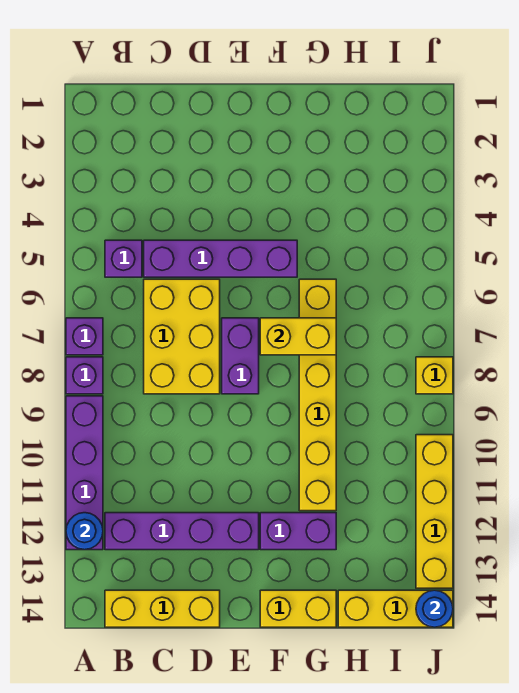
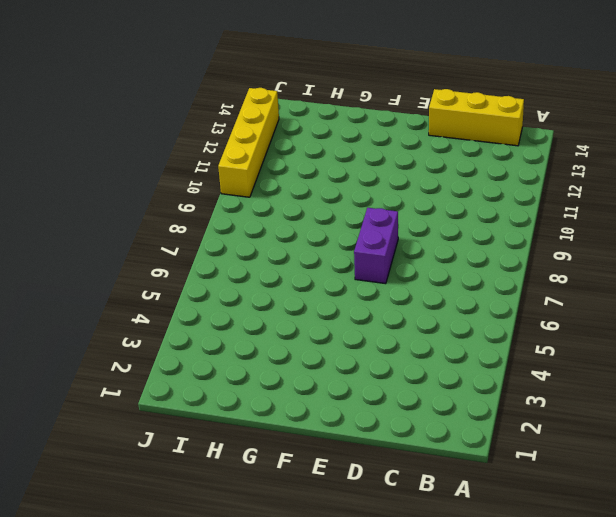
none -> purple brick A7 level 1
none -> purple brick A8 level 1
none -> purple brick A9:A12 level 1

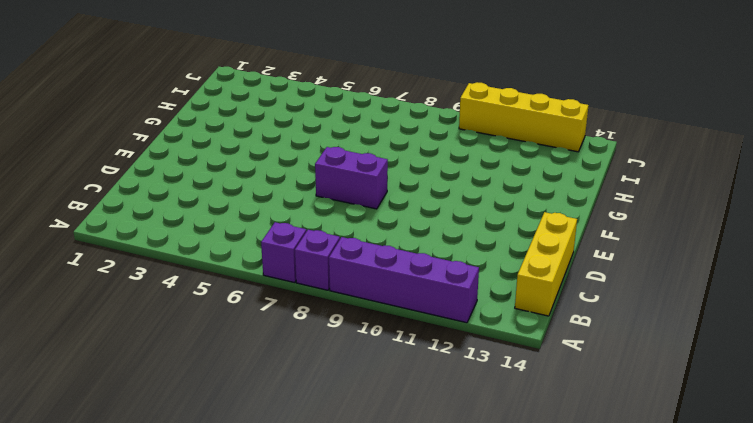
none -> purple brick B5 level 1
none -> purple brick B12:E12 level 1
none -> purple brick C5:F5 level 1

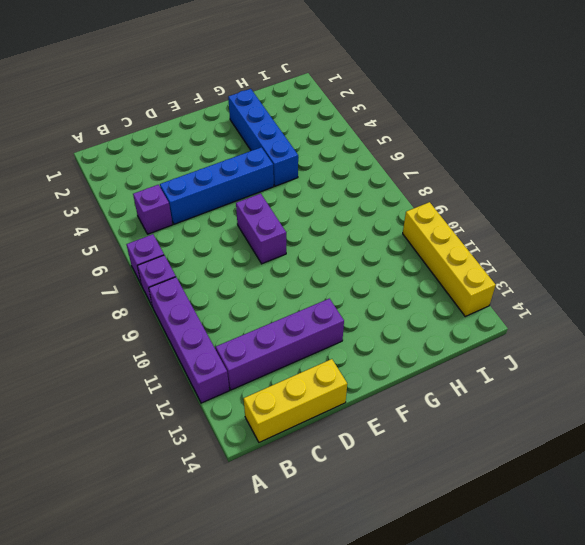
blue brick C5:F5 level 1 -> purple brick C5:F5 level 1
blue brick G2:G5 level 1 -> none
none -> yellow brick C6:D8 level 1
none -> purple brick F12:G12 level 1
none -> yellow brick F14:G14 level 1

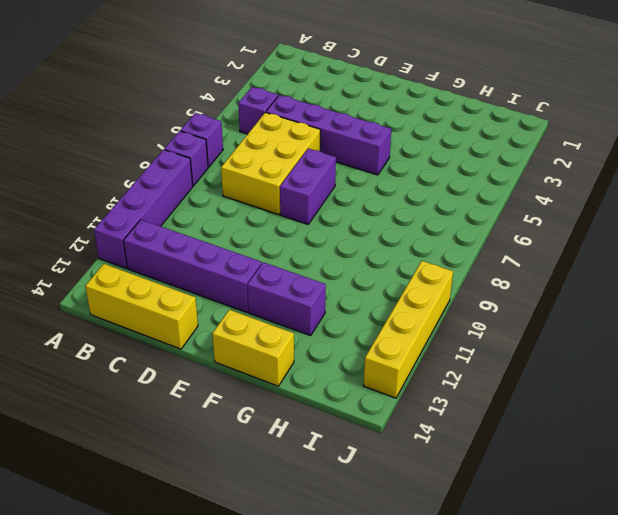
none -> yellow brick G6:G11 level 1
none -> yellow brick H14:J14 level 1
none -> yellow brick J8 level 1

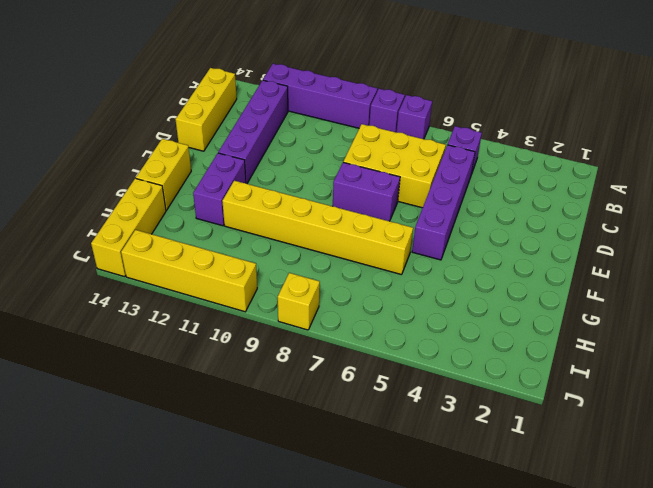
none -> blue round brick A12 level 2
none -> yellow brick F7:G7 level 2
none -> blue round brick J14 level 2

